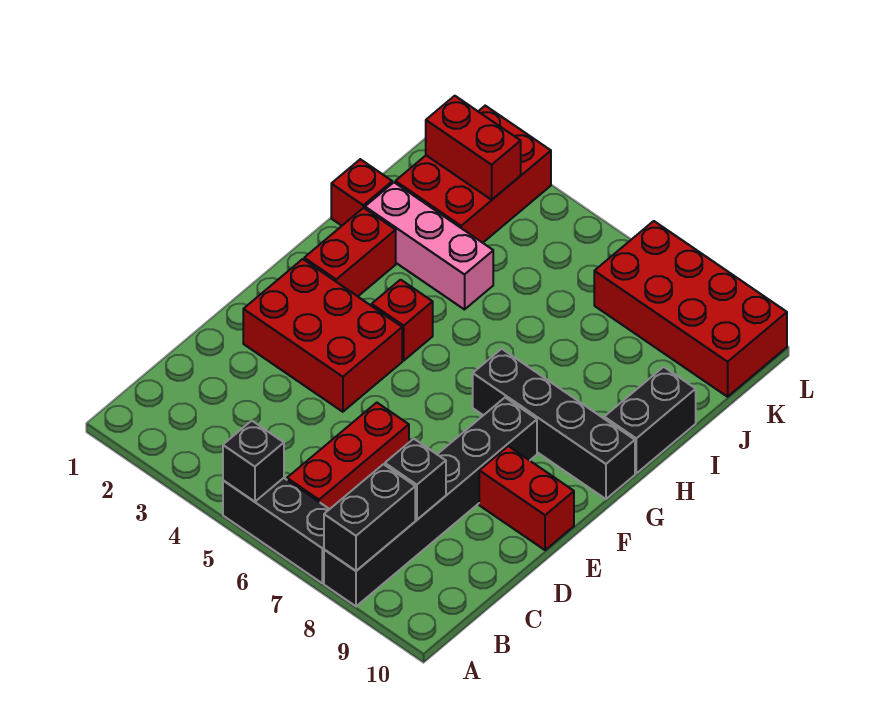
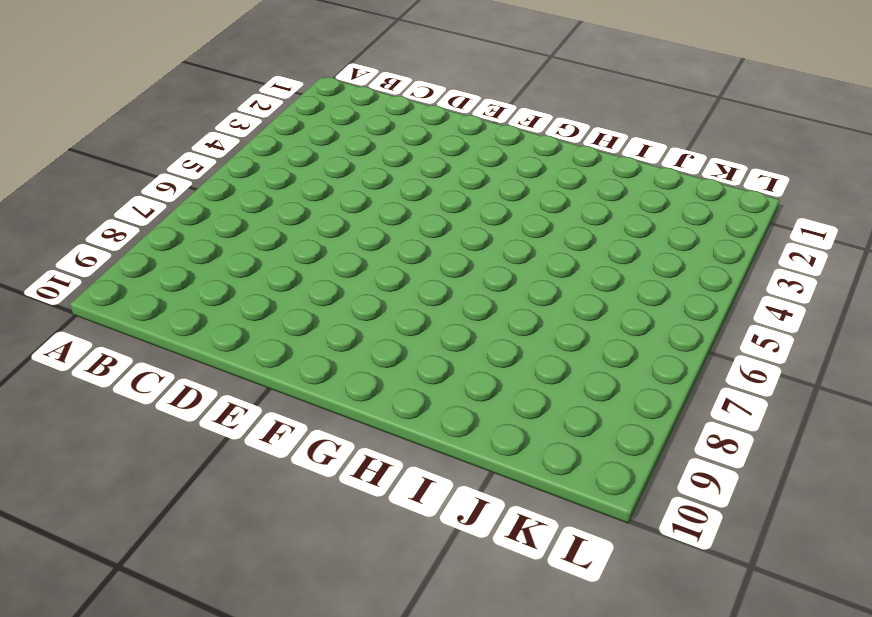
none -> black brick A5:A7 level 1
none -> black brick A8:F8 level 1
none -> red brick B6:D6 level 1

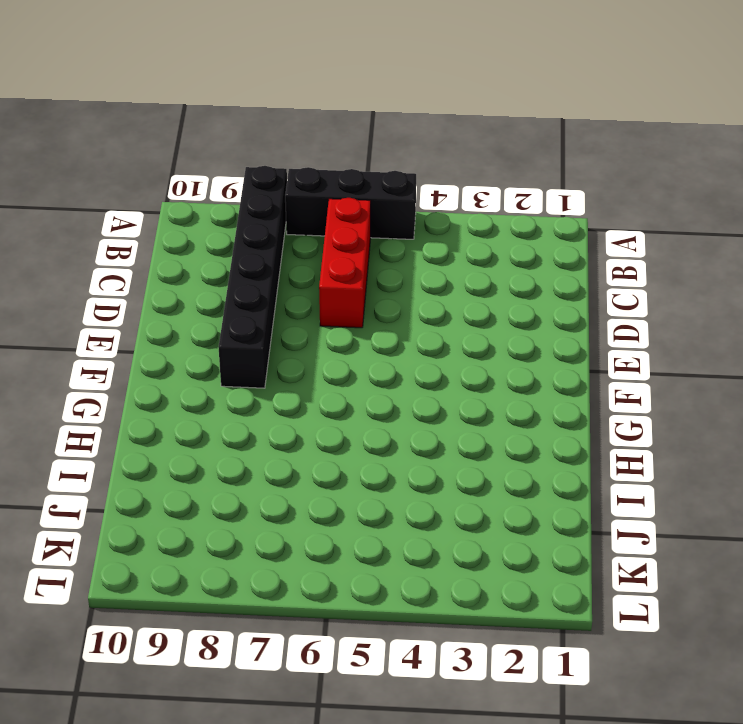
none -> red brick E2:F4 level 1
none -> red brick E9:E10 level 1
none -> red brick G2:H2 level 1

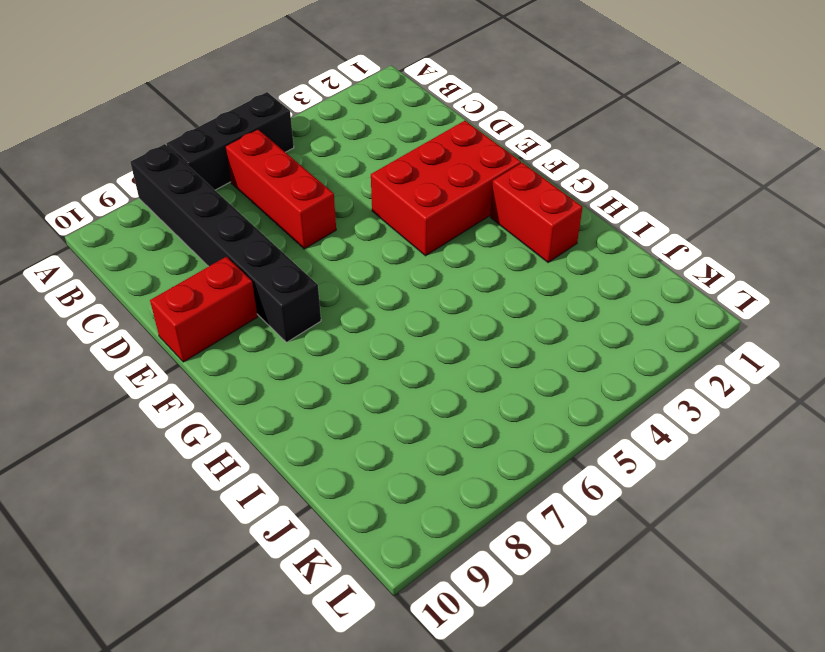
none -> red brick G4 level 1
none -> black brick G7:G10 level 1
none -> black brick H10:I10 level 1

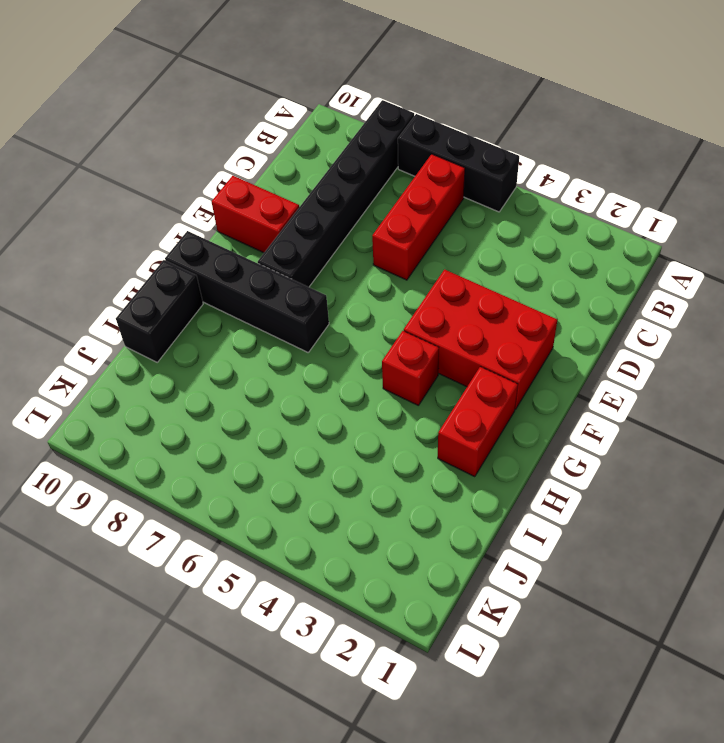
none -> red brick I1 level 1
none -> pink brick I2:I4 level 1
none -> red brick J2:L3 level 1

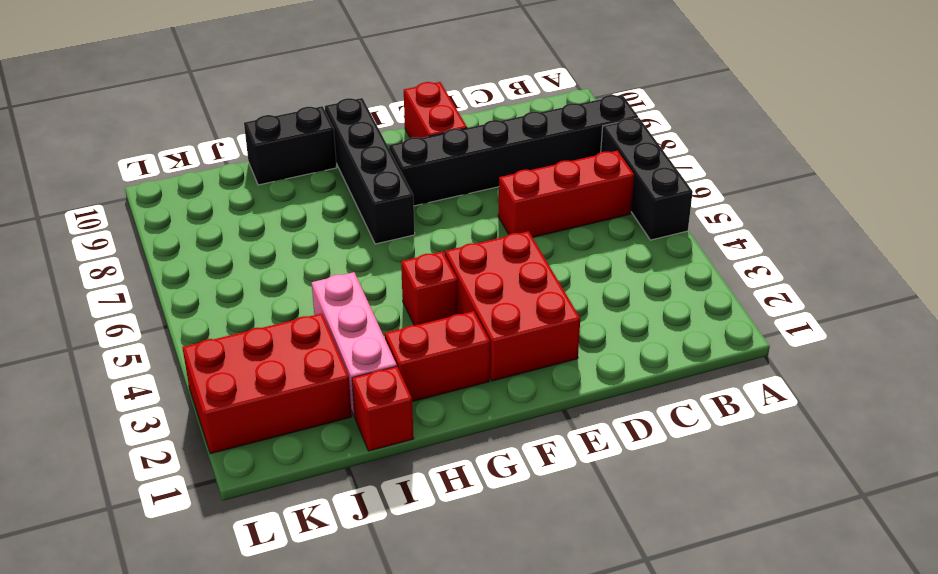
none -> red brick K7:L10 level 1
none -> black brick A5 level 2
none -> black brick A8:B8 level 2

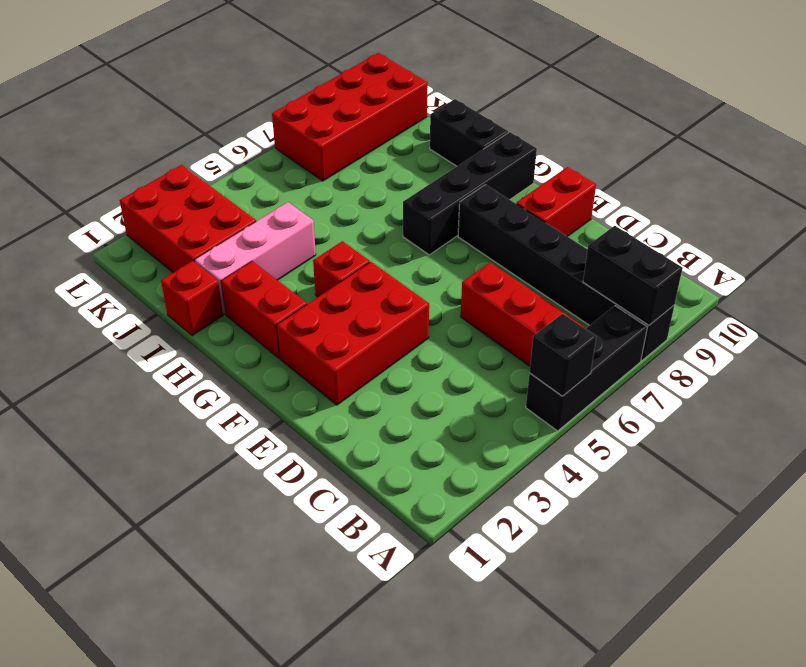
none -> black brick C8 level 2
none -> red brick K2:K3 level 2

